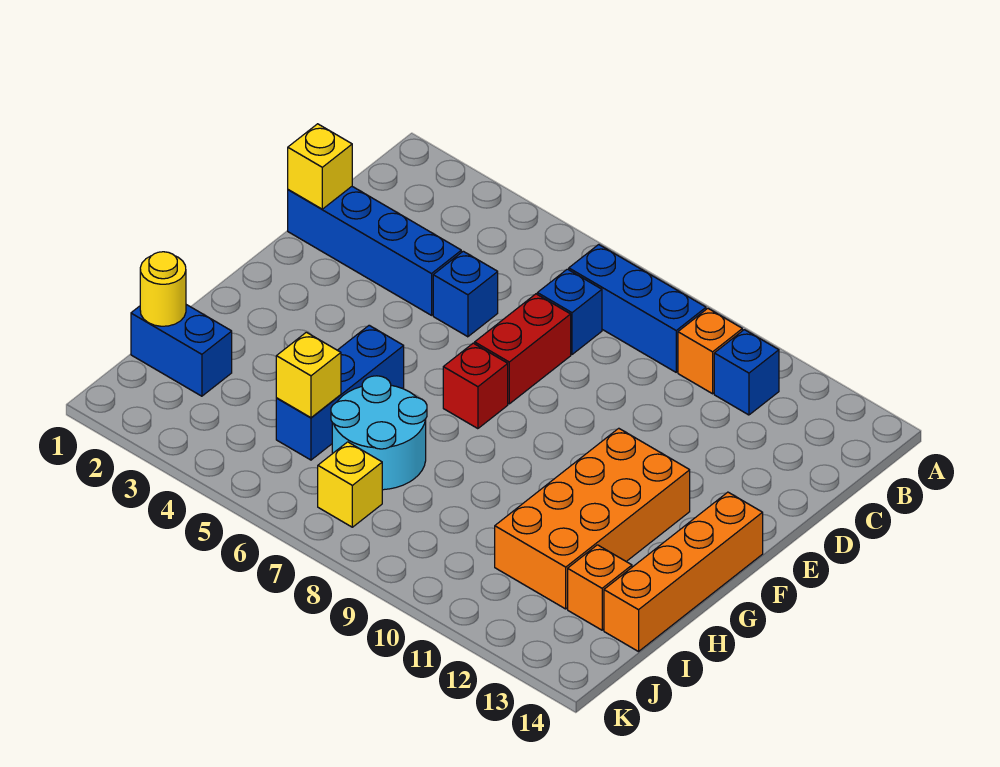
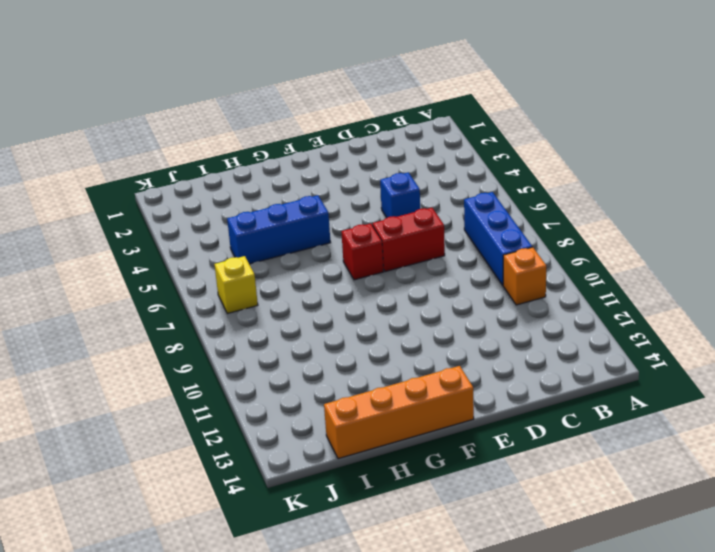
none -> blue brick B11 level 1
none -> blue brick C7 level 1
none -> blue brick D1:D4 level 1

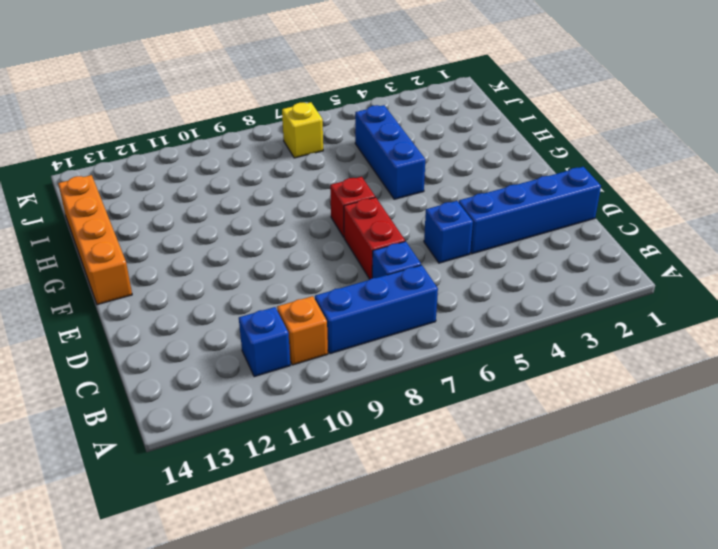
none -> orange brick F11:I12 level 1
none -> cyan round brick H6:I7 level 1
none -> blue brick I1:I2 level 1

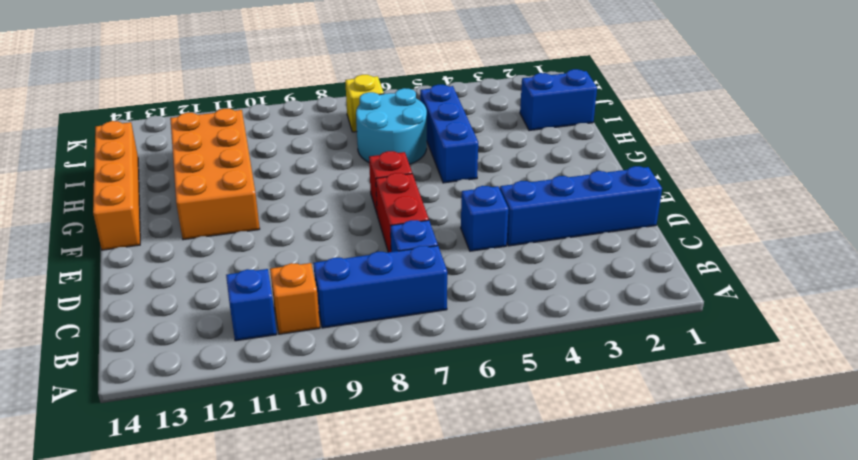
none -> orange brick I13 level 1
none -> yellow brick D1 level 2
none -> yellow round brick I1 level 2

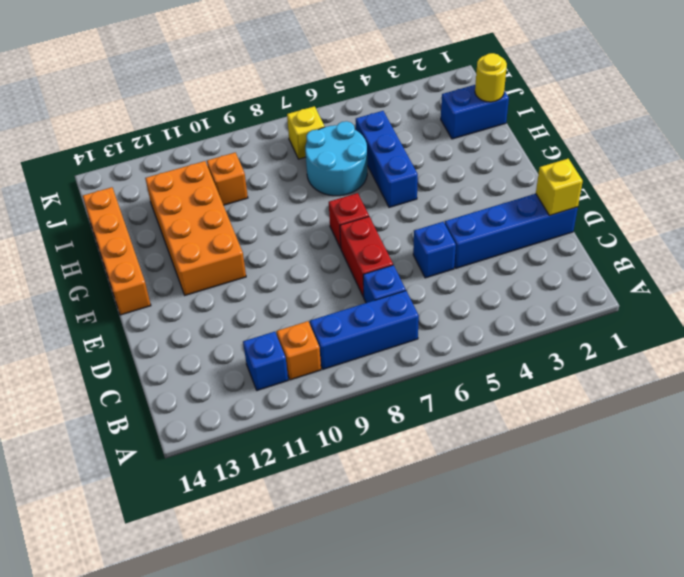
orange brick I10 level 1 -> orange brick I13 level 1
none -> yellow brick I5 level 2

